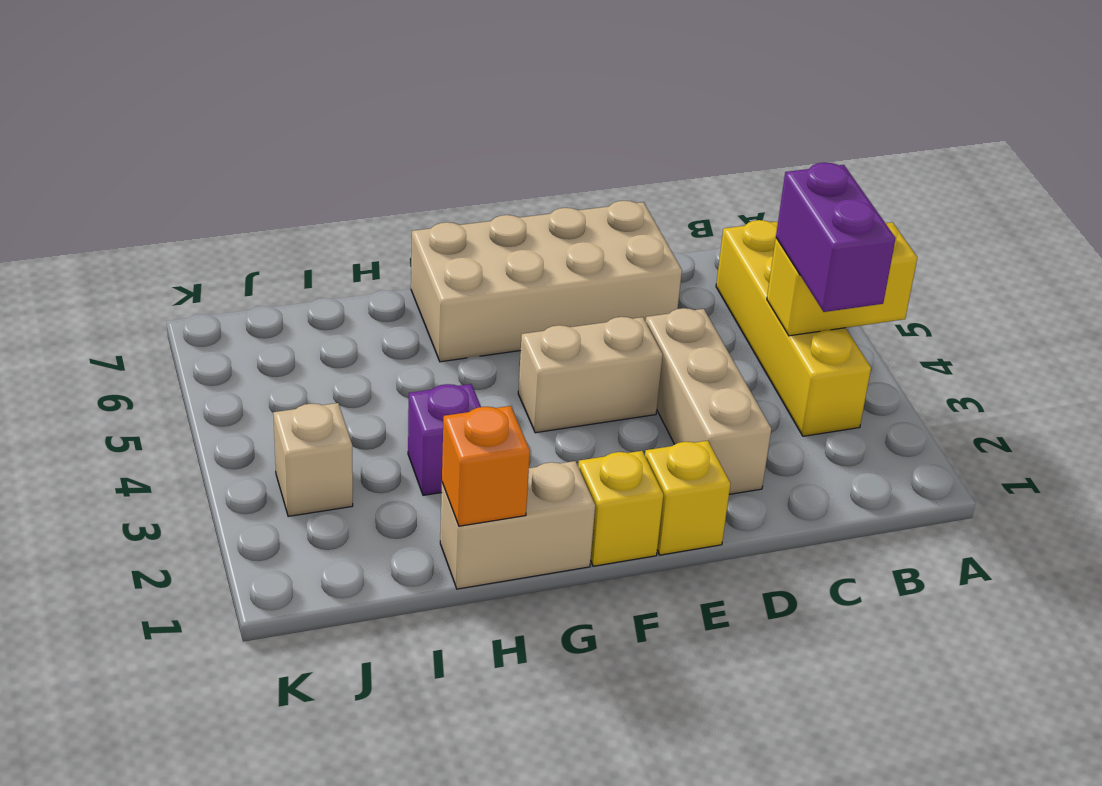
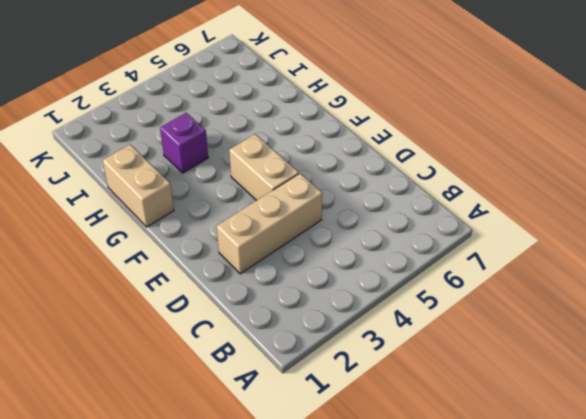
none -> yellow brick B3:B6 level 1
none -> tan brick D6:G7 level 1
none -> yellow brick E1 level 1

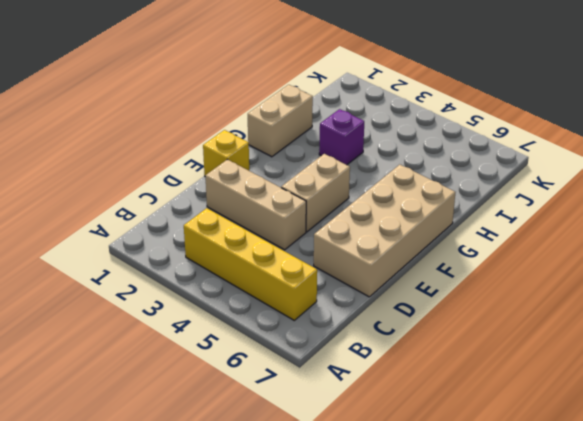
none -> yellow brick F1 level 1
none -> tan brick J3 level 1
none -> yellow brick A4:B4 level 2

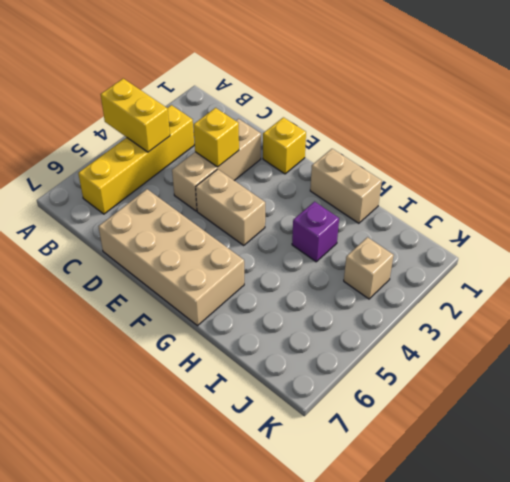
yellow brick D3 level 2 -> yellow brick F1 level 1
none -> orange brick H1 level 2
none -> purple brick B3:B4 level 3

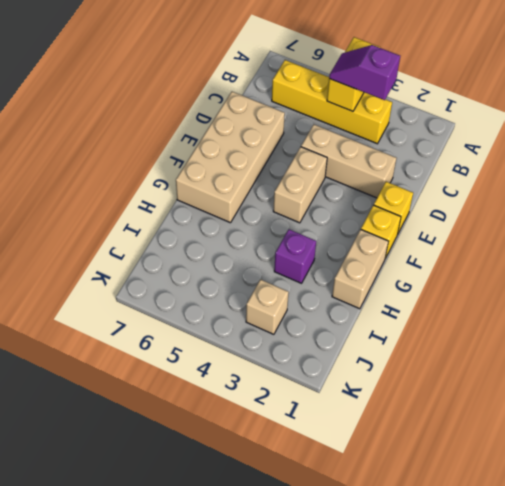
purple slope B3:B4 level 3 top 3 -> purple brick B3:B4 level 3
none -> orange brick H1 level 2

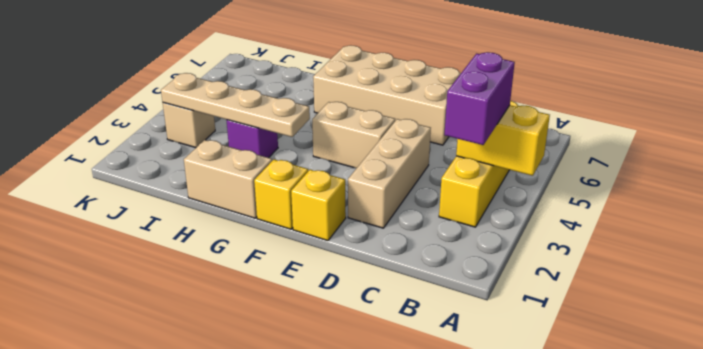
tan plate G3:J3 level 2 -> none
none -> orange brick H1 level 2

